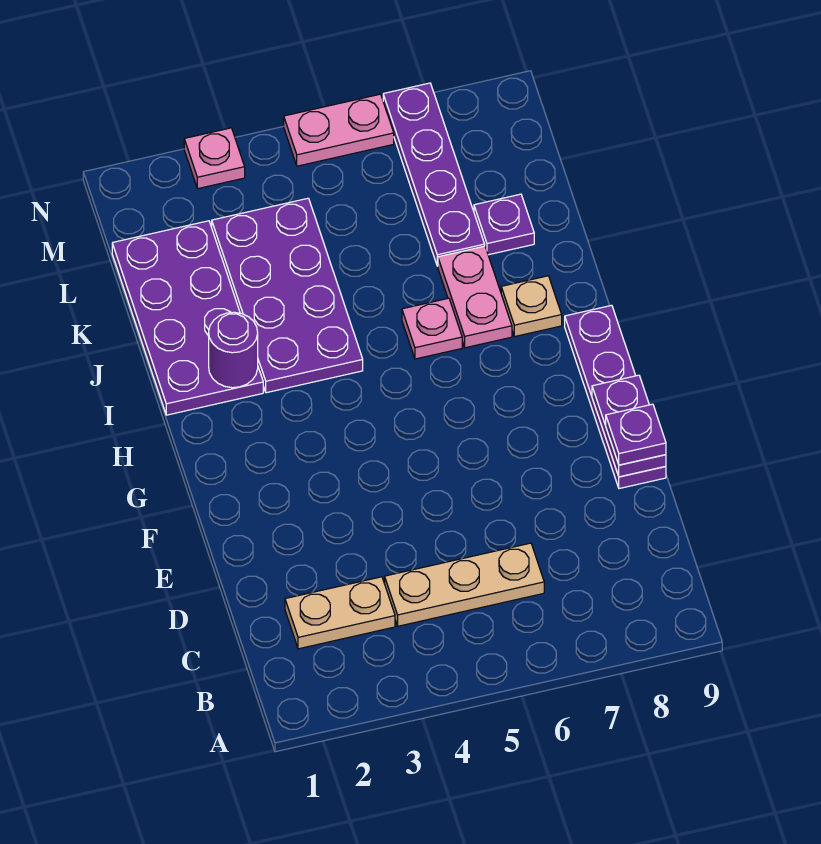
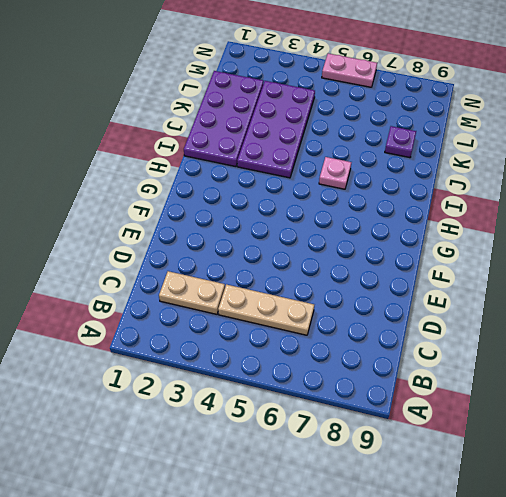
none -> purple plate E9:H9 level 1
none -> pink plate I7:J7 level 1
none -> tan plate I8 level 1

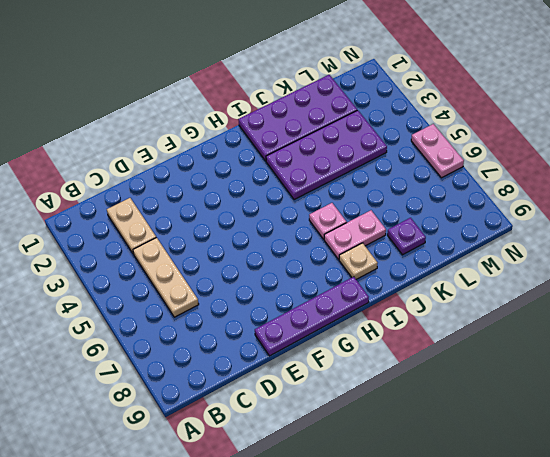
none -> purple plate K7:N7 level 1
none -> pink plate N3 level 1
none -> purple plate E9:F9 level 2

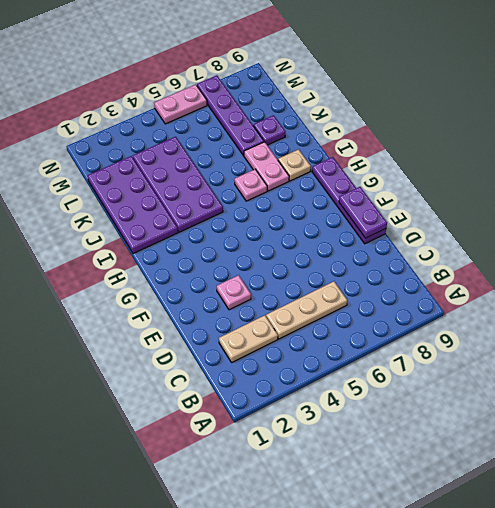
pink plate E3 level 1 -> pink plate N3 level 1
none -> purple round brick I2 level 2
none -> purple plate E9 level 3

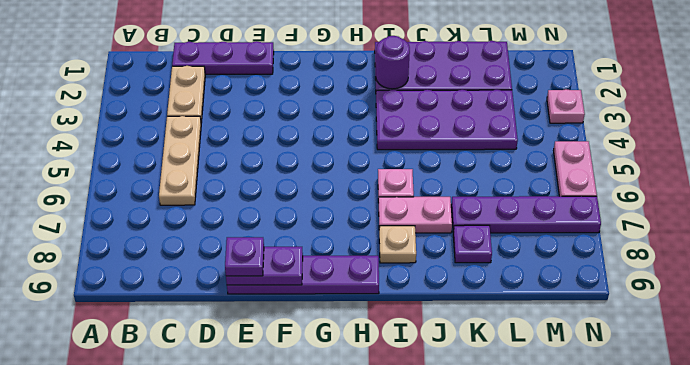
purple plate C1:E1 level 1 -> none

